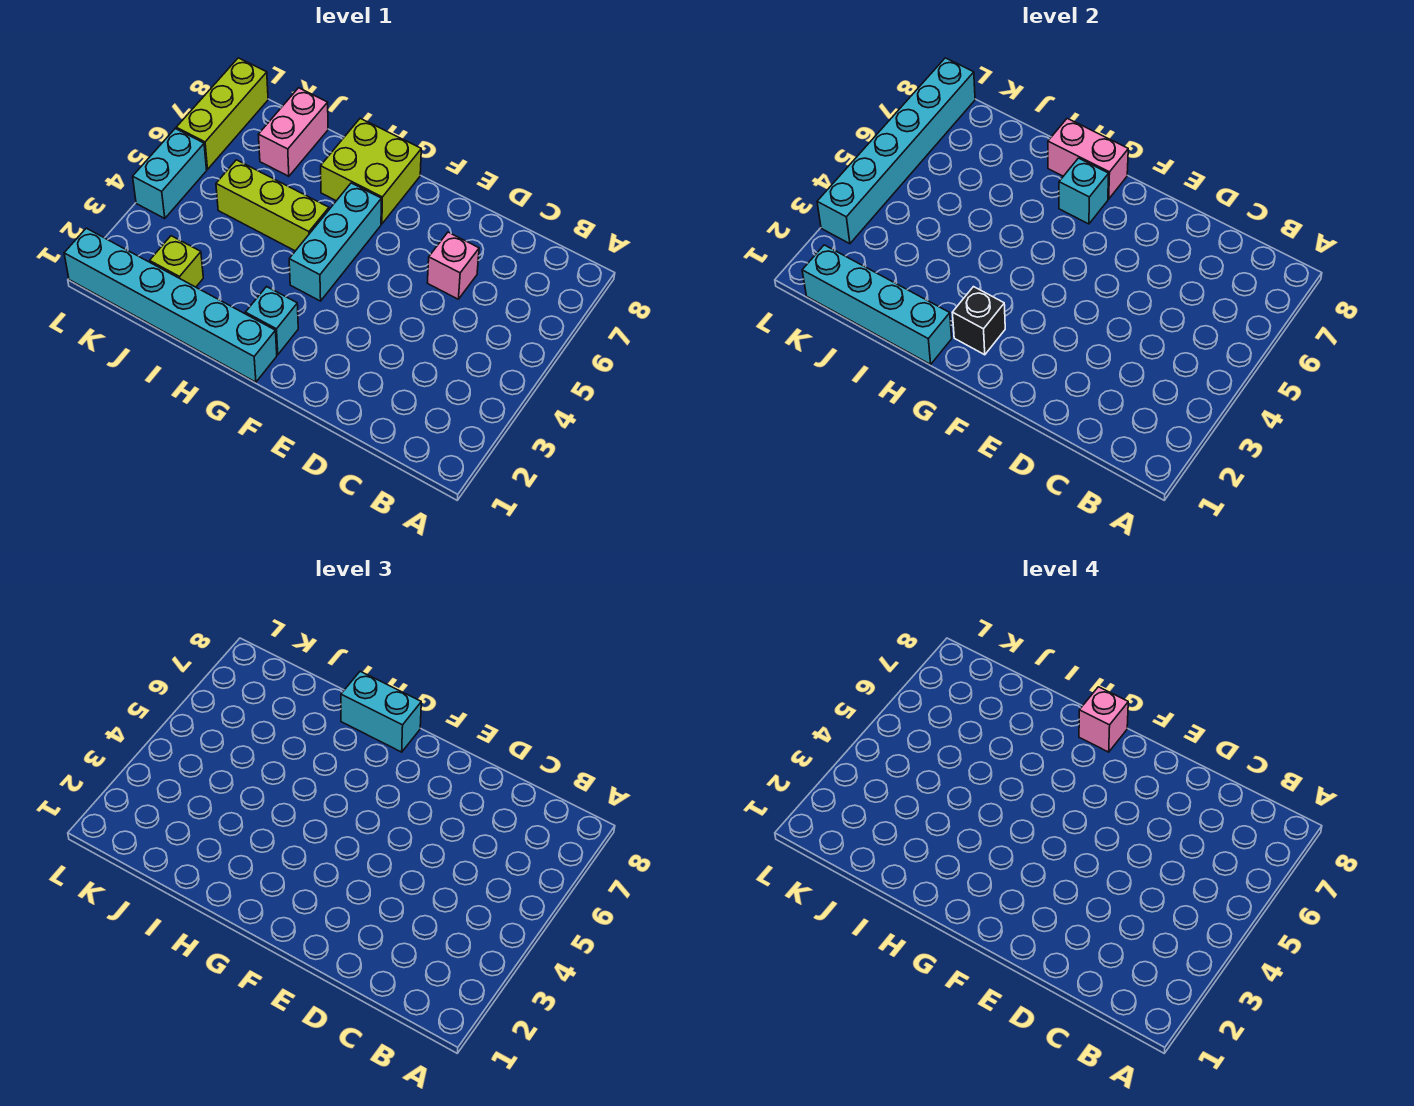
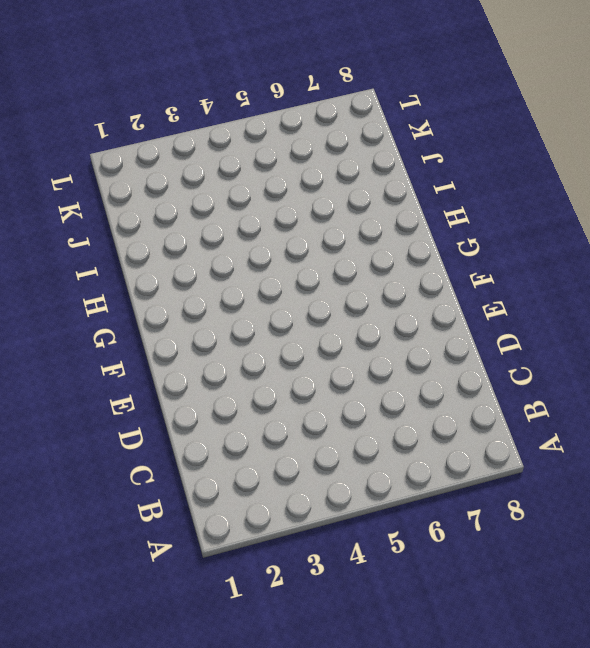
none -> pink brick D6 level 1
none -> cyan brick G1:L1 level 1
none -> cyan brick G2 level 1

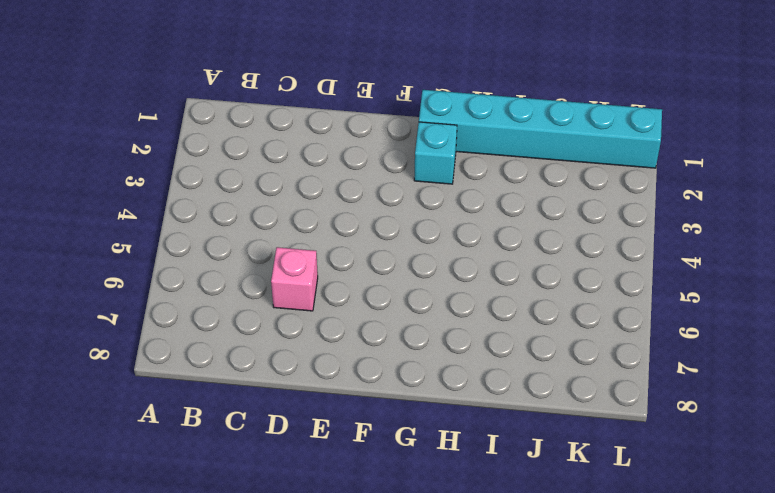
none -> cyan brick G4:G6 level 1
none -> lime brick G7:H8 level 1
none -> lime brick H5:J5 level 1

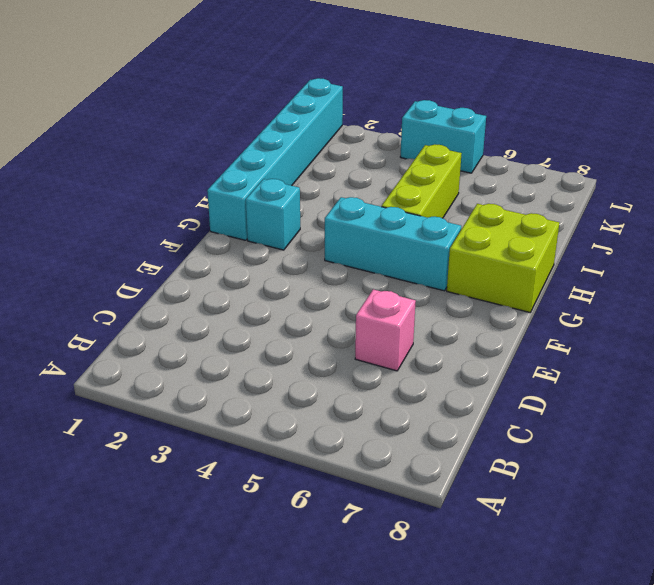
none -> lime brick J2 level 1
none -> pink brick J7:J8 level 1
none -> lime brick L6:L8 level 1

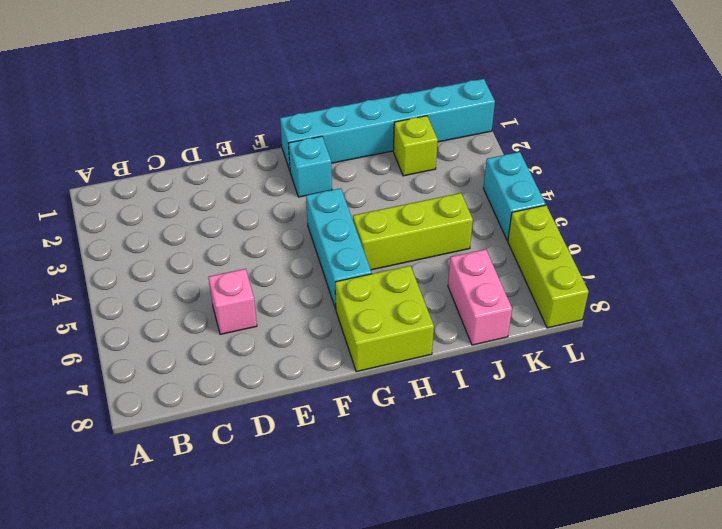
none -> black brick G2 level 2
none -> cyan brick G7 level 2
none -> pink brick G8:H8 level 2

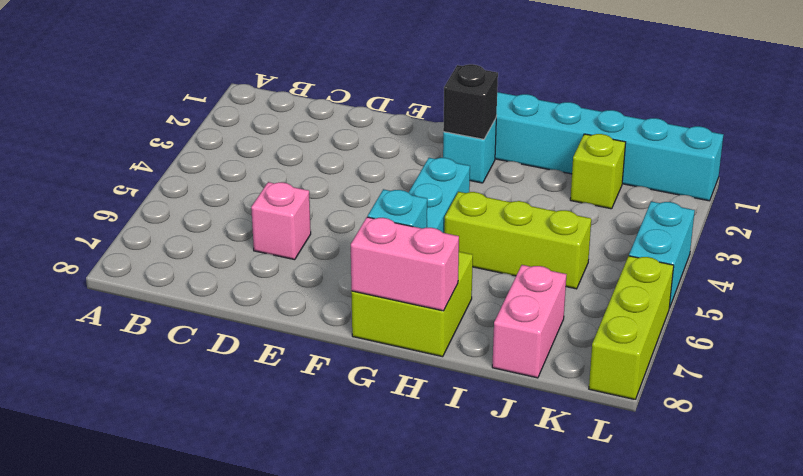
none -> cyan brick H1:K1 level 2
none -> cyan brick L3:L8 level 2
none -> cyan brick G8:H8 level 3

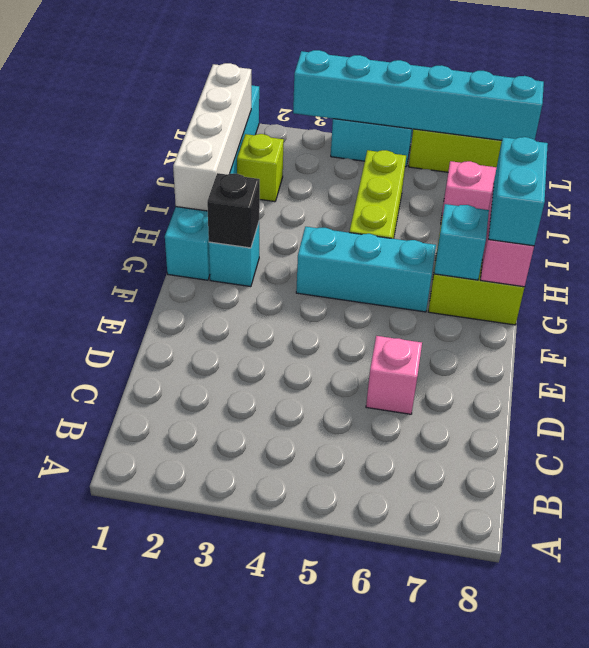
white brick H1:K1 level 2 -> cyan brick H1:K1 level 2
none -> pink brick G8 level 4

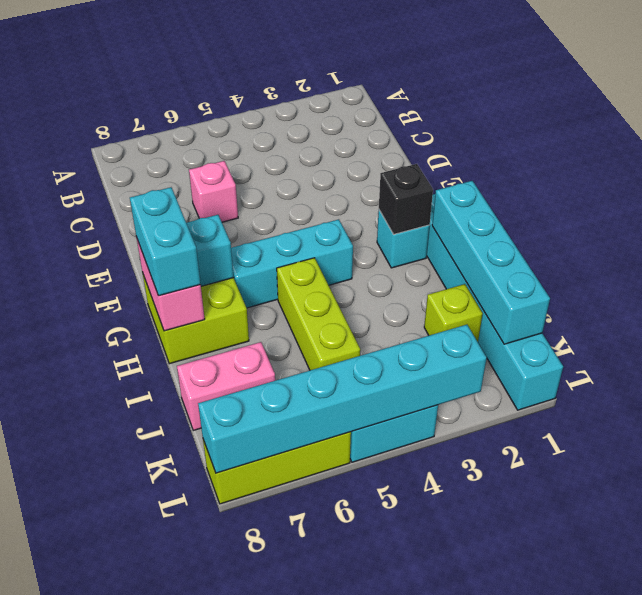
none -> pink brick G8 level 4

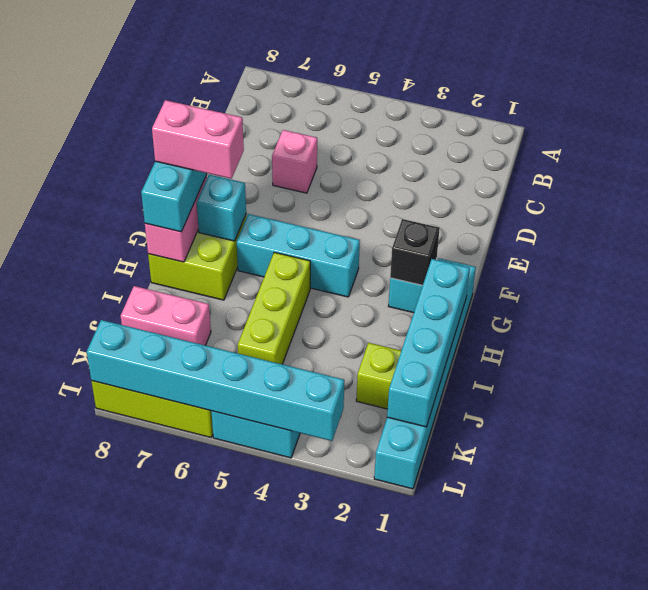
pink brick G7:G8 level 4 -> pink brick G8 level 4

